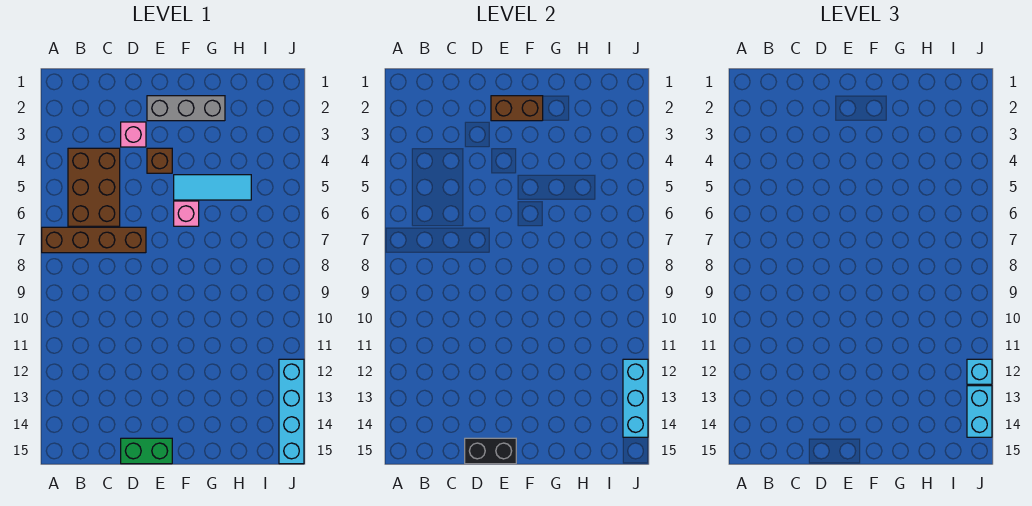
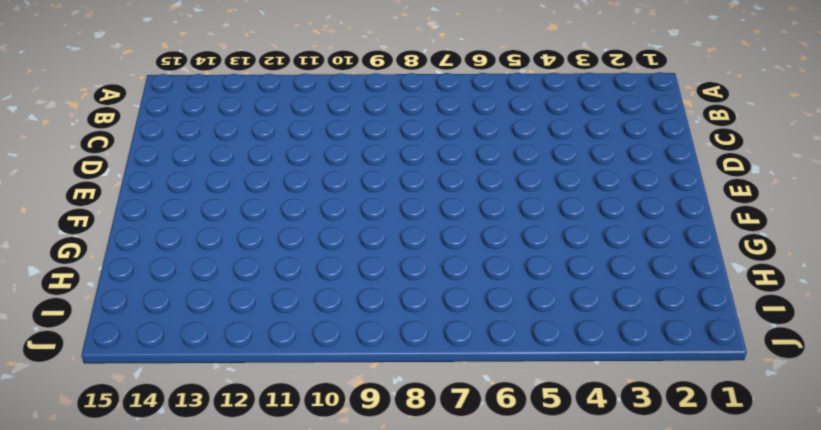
none -> brown brick A7:D7 level 1
none -> brown brick B4:C6 level 1
none -> pink brick D3 level 1

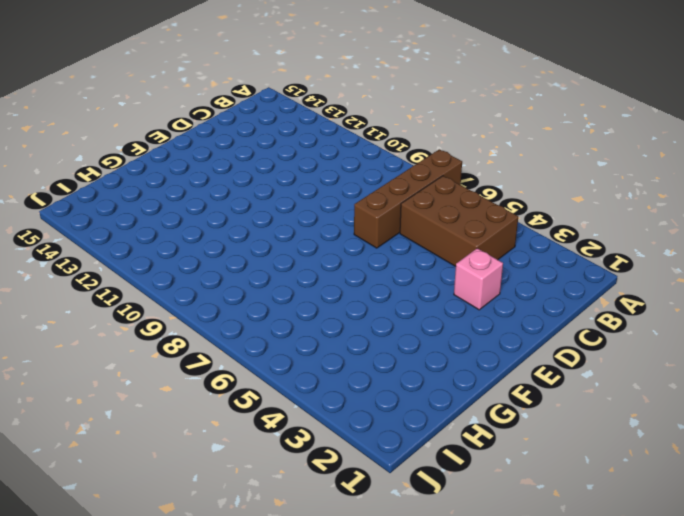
none -> green brick D15:E15 level 1
none -> grey brick E2:G2 level 1
none -> brown brick E4 level 1

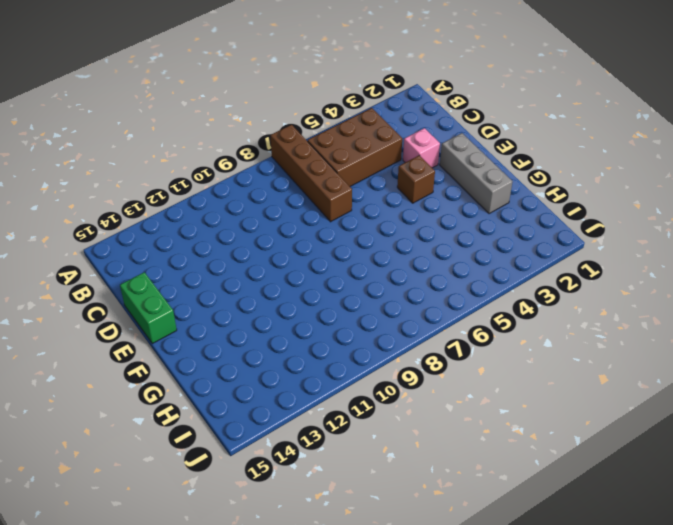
none -> cyan tile F5:H5 level 1
none -> pink brick F6 level 1
none -> cyan brick J12:J15 level 1

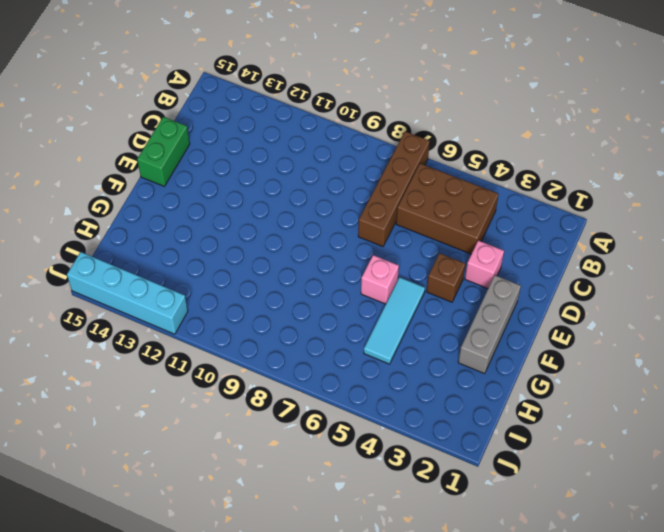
none -> black brick D15:E15 level 2
none -> brown brick E2:F2 level 2
none -> cyan brick J12:J14 level 2

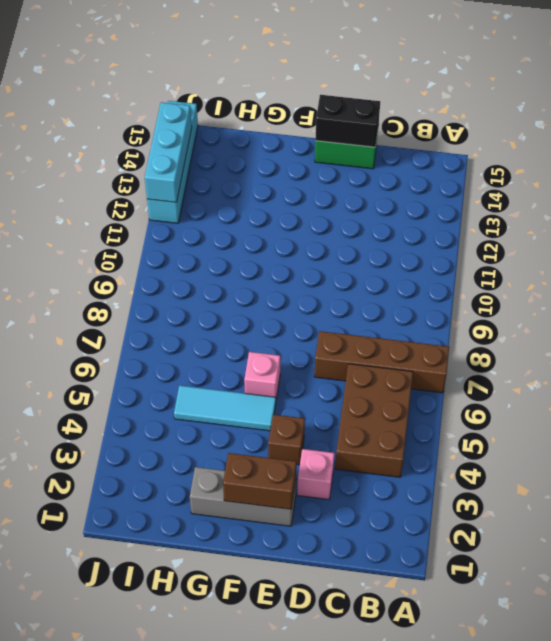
none -> cyan brick J12 level 3
none -> cyan brick J13:J14 level 3

